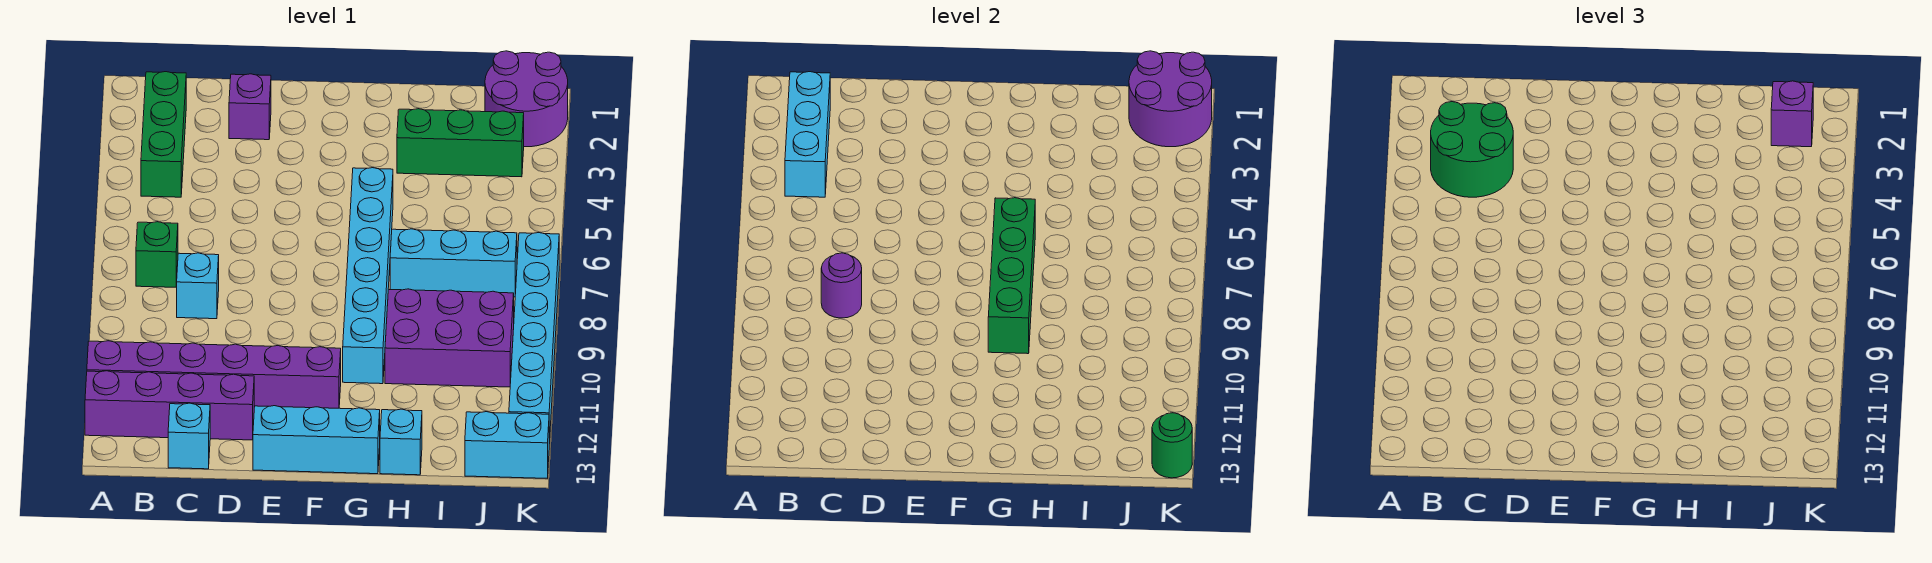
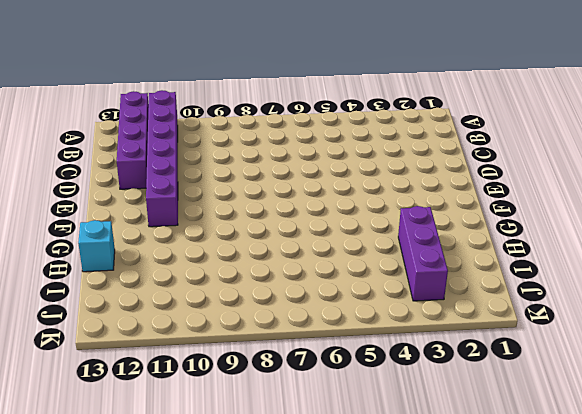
purple brick H3:J3 level 1 -> green brick H3:J3 level 1
none -> green brick B2:B4 level 1
none -> green brick B7 level 1
none -> cyan brick C8 level 1

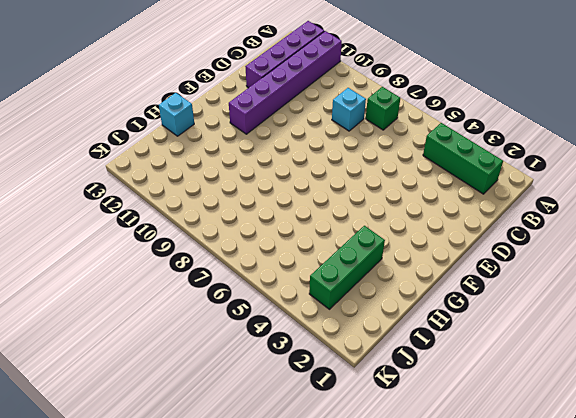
none -> cyan brick C13 level 1
none -> purple brick D2 level 1
none -> cyan brick E13:G13 level 1

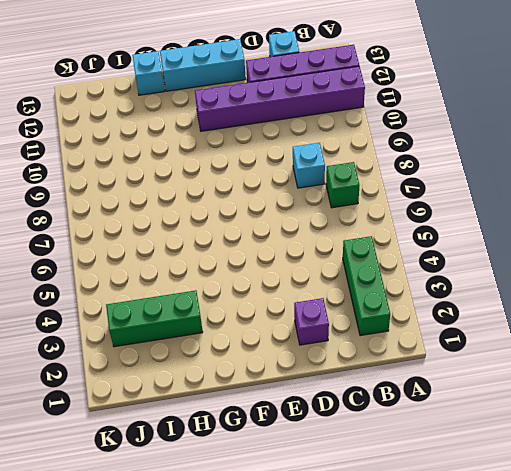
none -> cyan brick G5:G10 level 1
none -> cyan brick H7:J7 level 1
none -> purple brick H9:J10 level 1

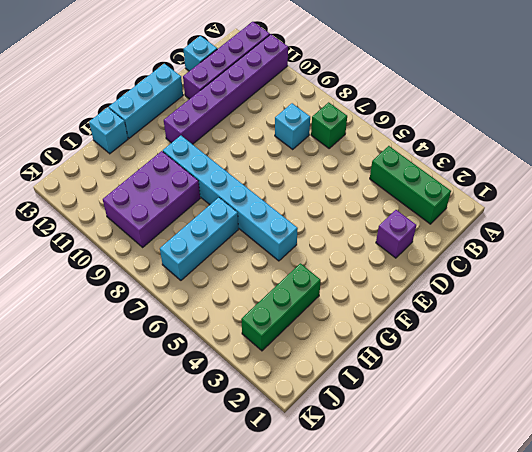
none -> purple round brick J1:K2 level 1
none -> cyan brick J13:K13 level 1
none -> cyan brick K7:K12 level 1

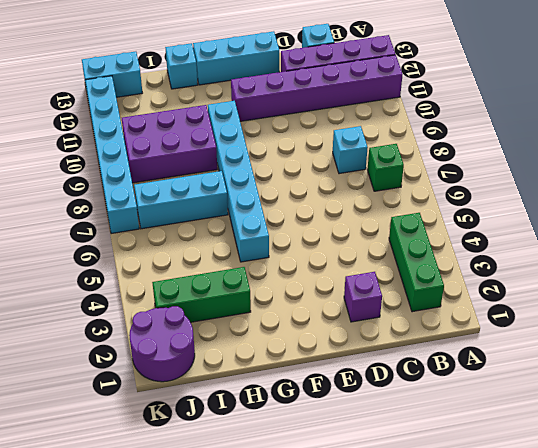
none -> cyan brick B2:B4 level 2
none -> purple round brick C8 level 2
none -> green brick G6:G9 level 2

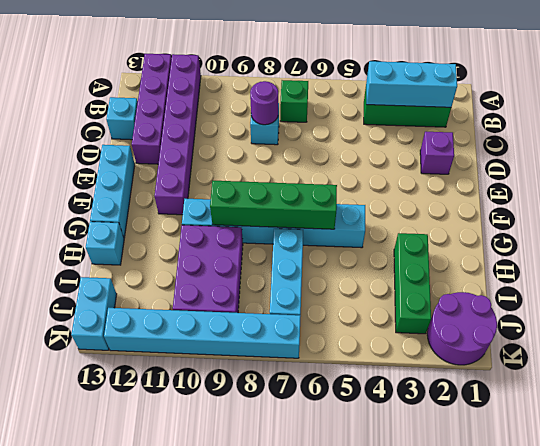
none -> purple round brick J1:K2 level 2
none -> green round brick K13 level 2
none -> green round brick B3:C4 level 3

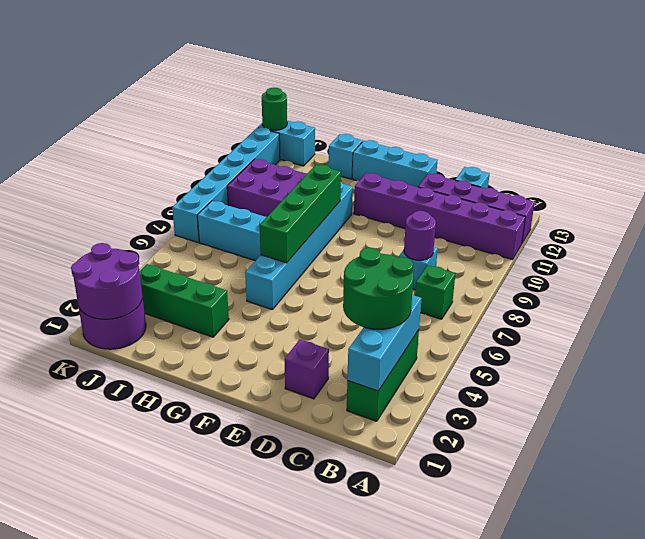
none -> purple brick J2 level 3

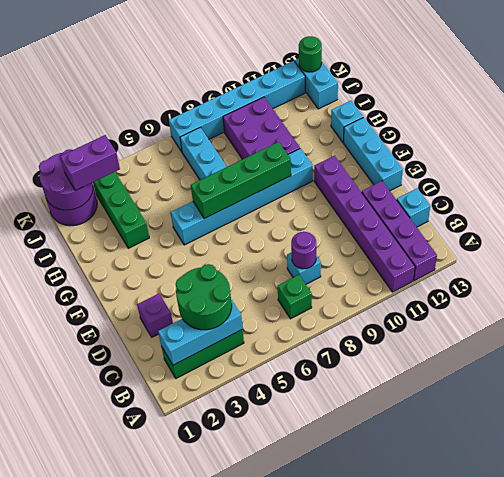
purple brick J2:J3 level 3 -> purple brick J2 level 3

